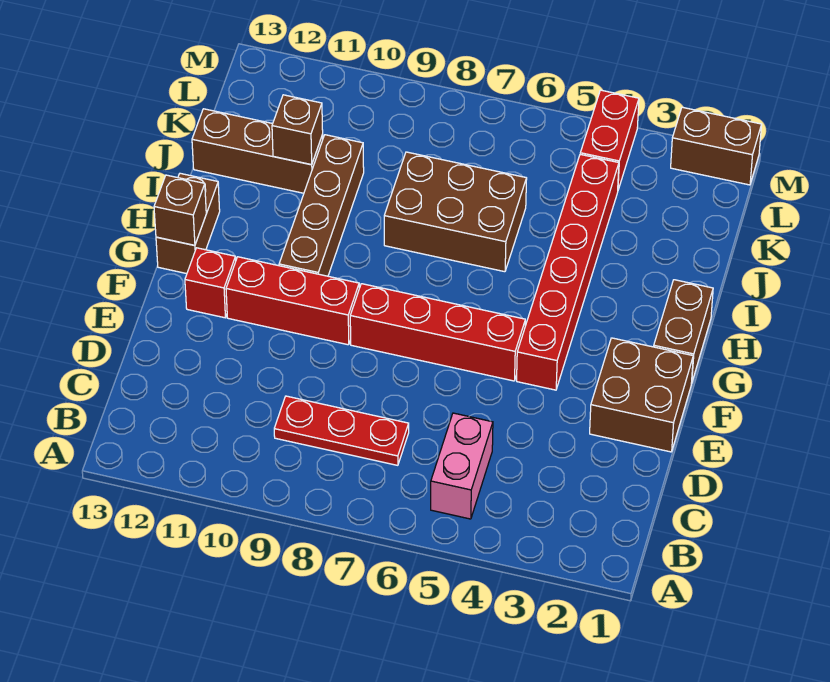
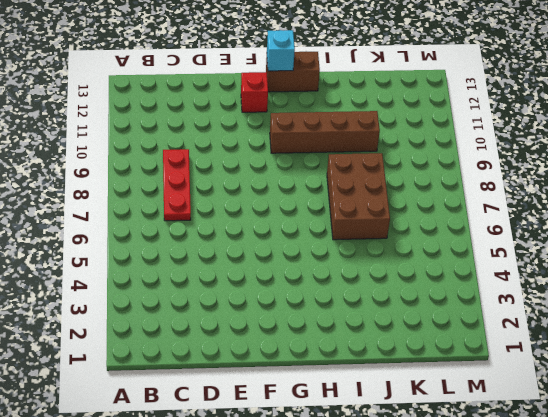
cyan brick G13 level 2 -> brown brick G13 level 2
none -> pink brick B5:C5 level 1
none -> brown brick E1:F2 level 1
none -> red brick F4:K4 level 1

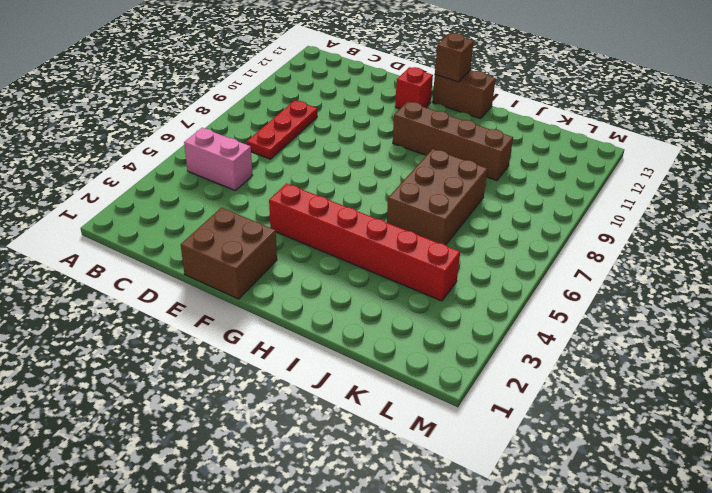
none -> red brick F5:F8 level 1
none -> red brick F9:F11 level 1
none -> brown brick G1:H1 level 1

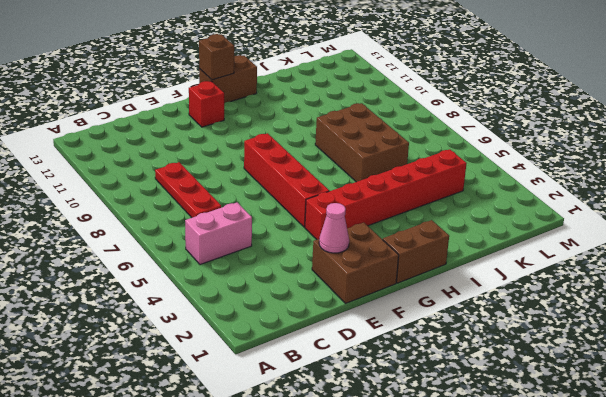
pink cone E2 level 2 -> none
none -> red brick F9:F11 level 1
none -> brown brick G10:J10 level 1
none -> brown brick J11:J13 level 1

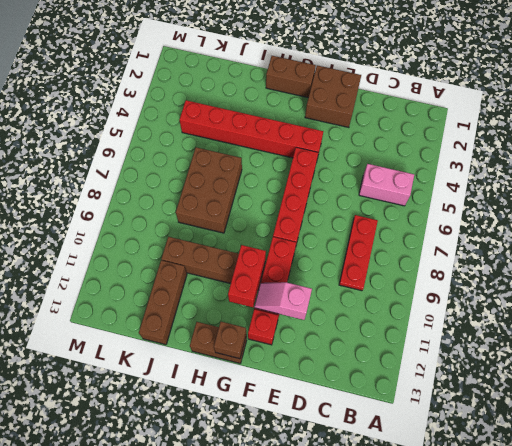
pink slope E11:F11 level 2 top E -> none
red brick G10:G11 level 2 -> red brick L4:M4 level 1
none -> brown brick M1:M2 level 1
none -> brown brick J11 level 2

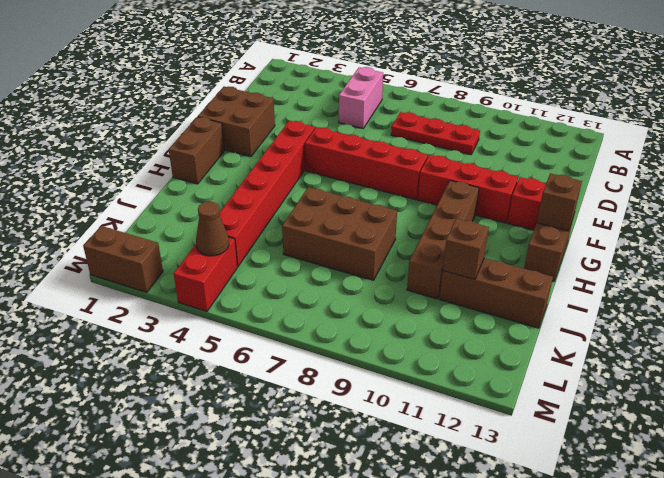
brown cone L4 level 2 -> none

